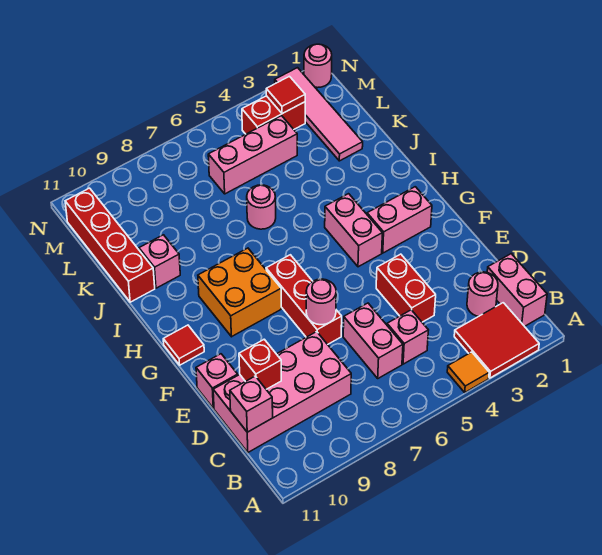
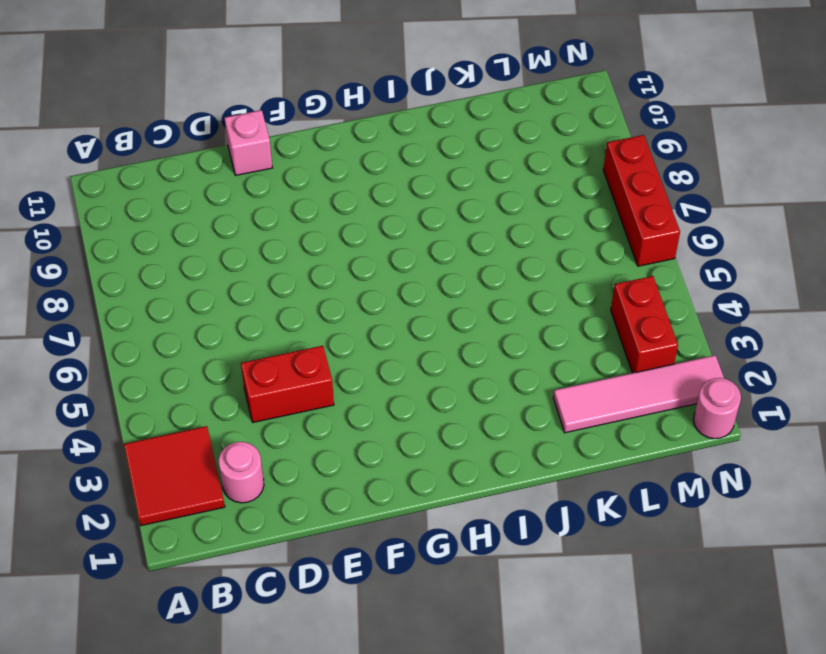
red brick N6:N8 level 1 -> red brick E7:G7 level 1
none -> orange tile A4 level 1
none -> pink brick B1:C1 level 1
none -> pink brick C5 level 1

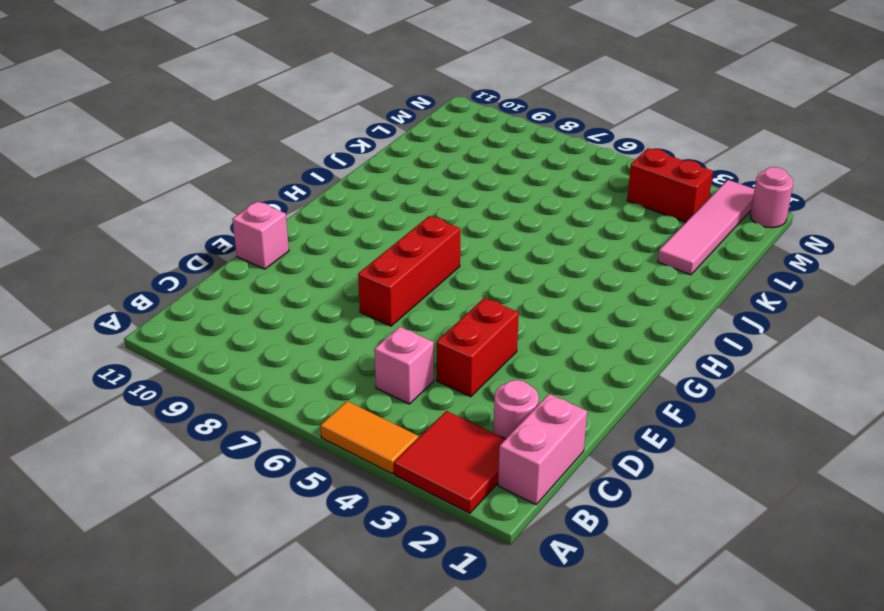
orange tile A4:A5 level 1 -> orange tile A4 level 1
none -> pink brick C6:D6 level 1
none -> pink brick C8:D11 level 1
none -> pink brick G2:G3 level 1

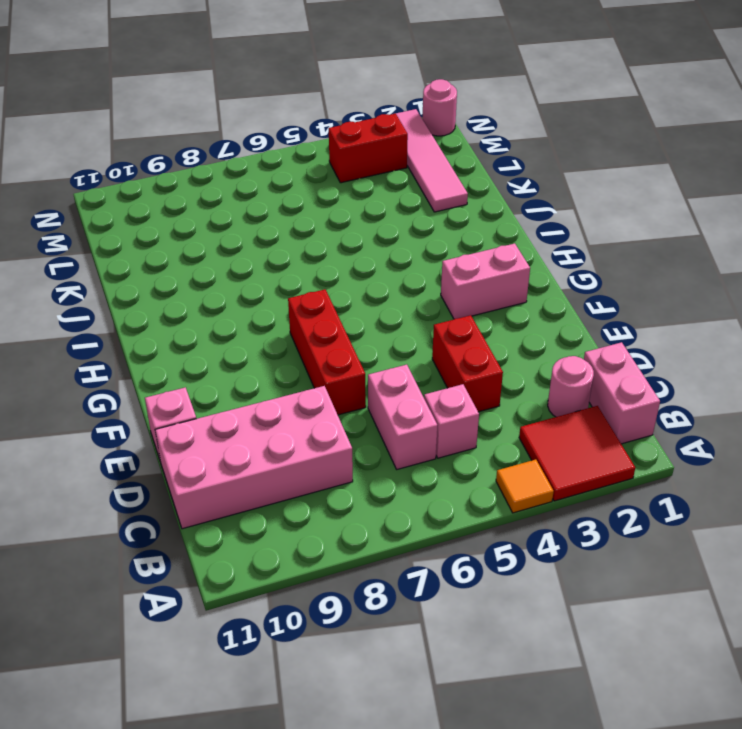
none -> pink brick G4:H4 level 1
none -> orange brick G8:H9 level 1
none -> red tile G11 level 1

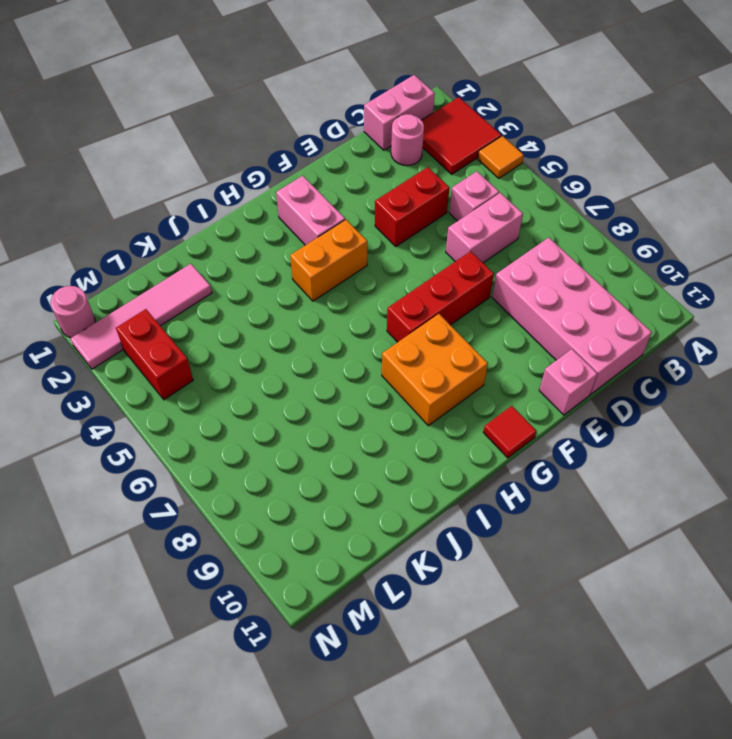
orange brick G4:H4 level 1 -> pink brick G4:H4 level 1
none -> pink round brick J6 level 1
none -> pink brick J10 level 1
none -> red brick J11:M11 level 1

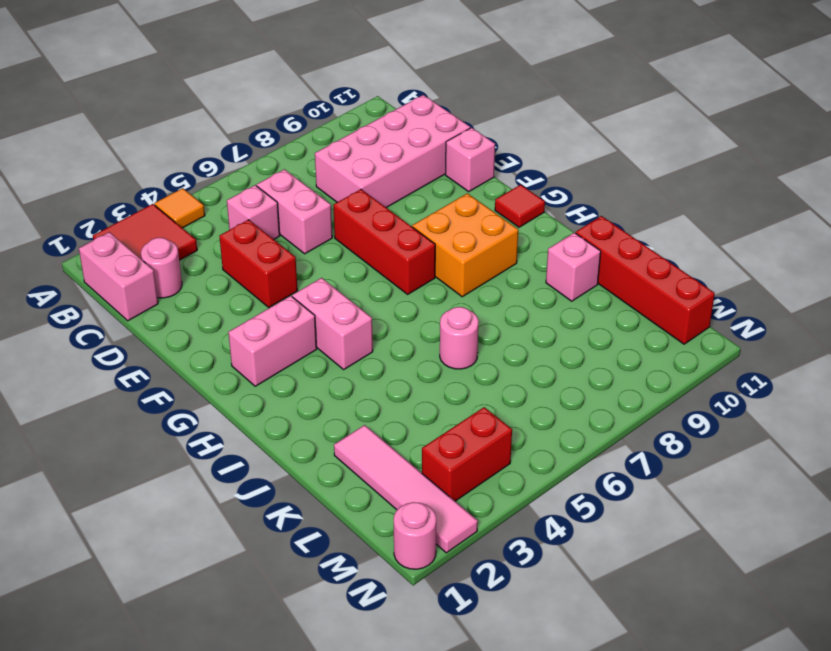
none -> pink brick L4:L6 level 1
none -> pink brick C11 level 2
none -> red brick D10 level 2

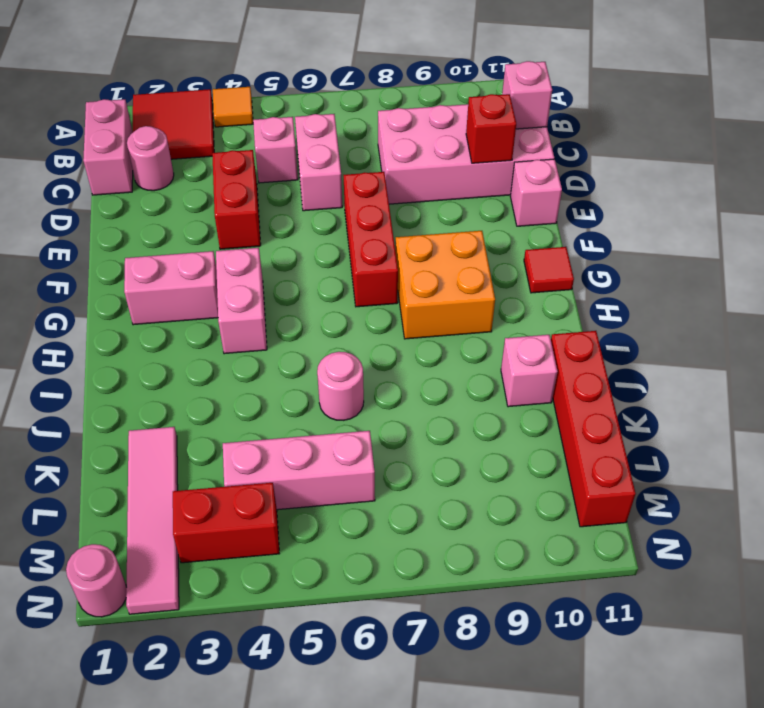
none -> pink round brick E7 level 2
none -> red tile M3 level 2

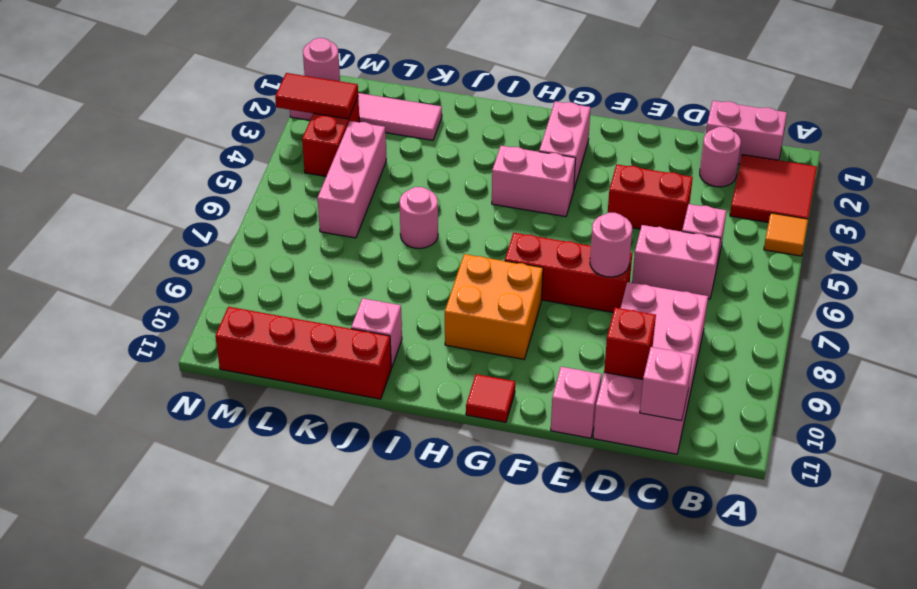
red tile M3:N3 level 2 -> red tile M3 level 2

